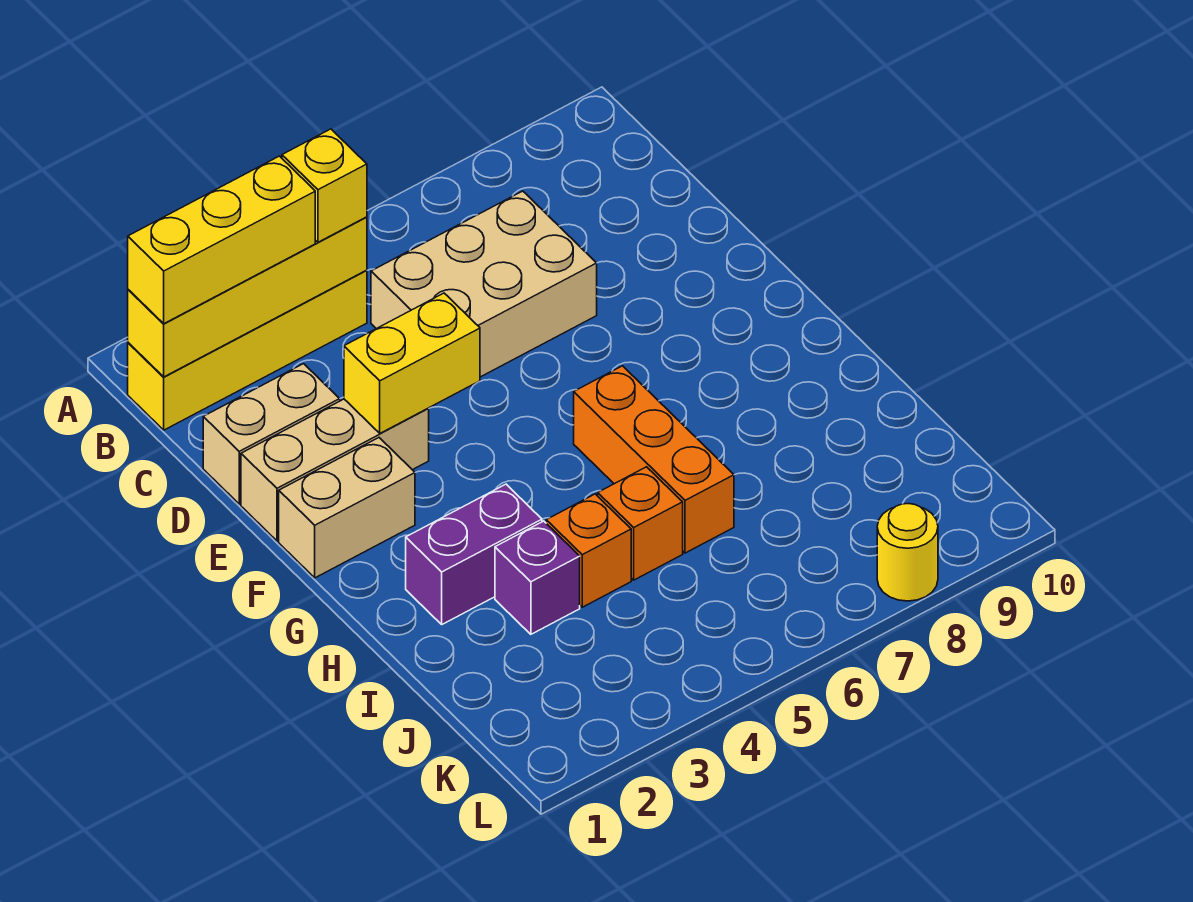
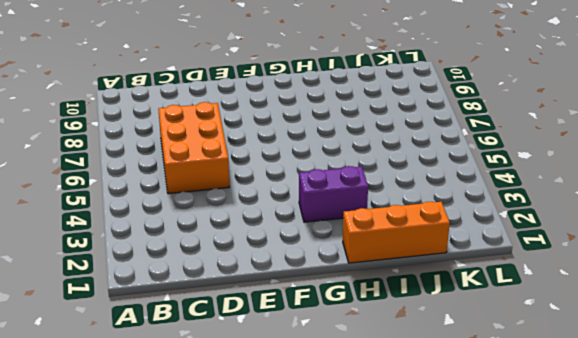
orange brick C5:D7 level 1 -> tan brick C5:D7 level 1
purple brick G3:H3 level 1 -> purple brick H2:H3 level 1
orange brick H1:J1 level 1 -> orange brick G6:I6 level 1
none -> yellow brick B1:B4 level 1
none -> tan brick D1:D2 level 1
none -> tan brick E1:E3 level 1

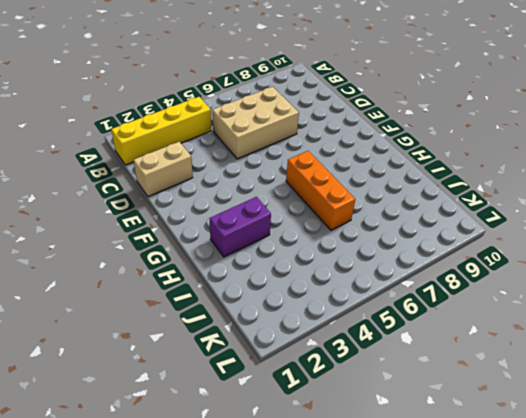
none -> tan brick E1:E3 level 1
none -> tan brick F1:F2 level 1
none -> purple brick I3 level 1

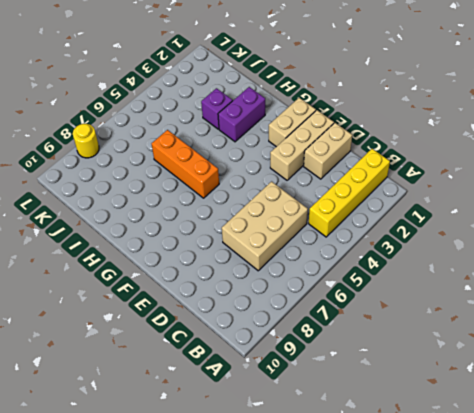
none -> orange brick I4 level 1
none -> orange brick I5 level 1
none -> yellow brick B1:B4 level 2

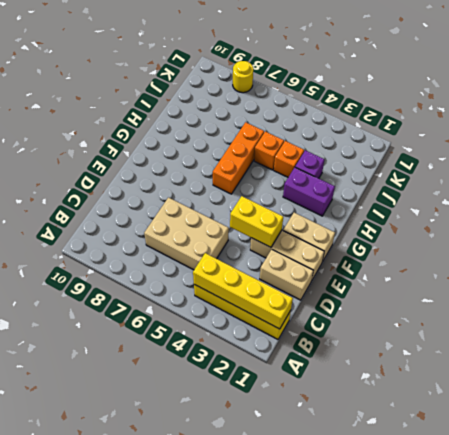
none -> yellow brick B1:B3 level 3
none -> yellow brick B4 level 3

